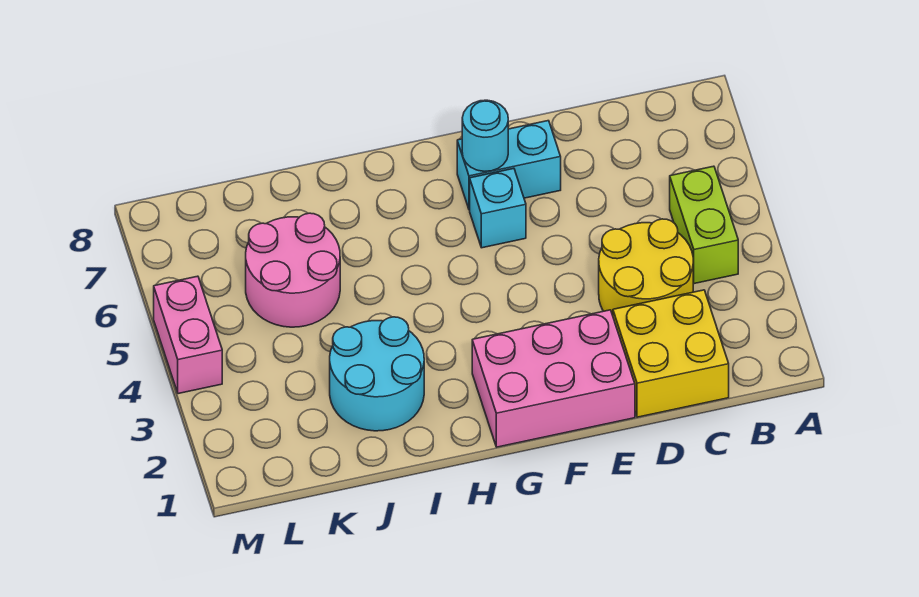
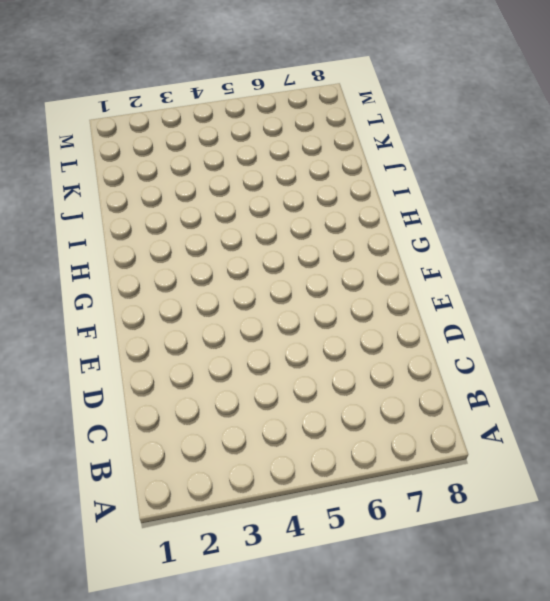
none -> lime brick B4:B5 level 1
none -> yellow brick C1:D2 level 1

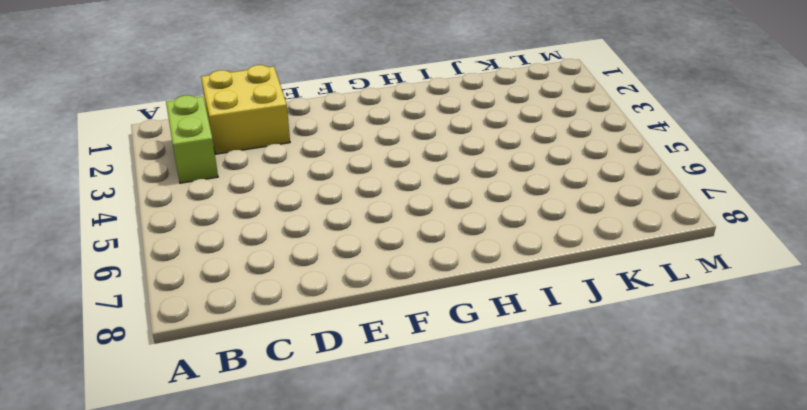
lime brick B2:B3 level 1 -> lime brick B4:B5 level 1
none -> yellow round brick C3:D4 level 1
none -> pink brick E1:G2 level 1

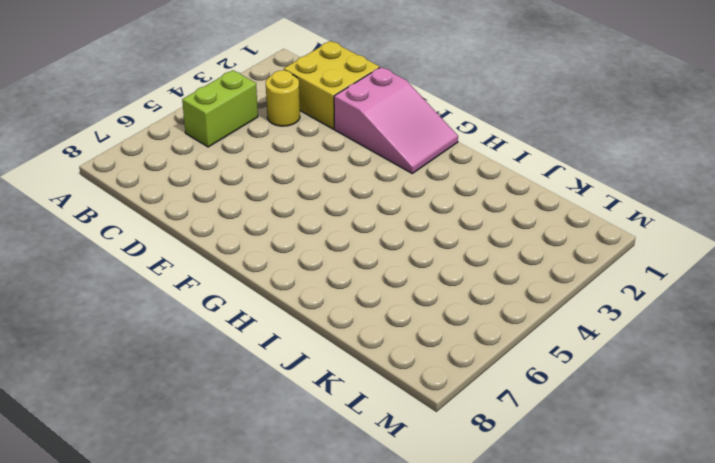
yellow round brick C3 level 1 -> yellow round brick C3:D4 level 1
pink slope E1:G2 level 1 top E -> pink brick E1:G2 level 1
none -> cyan brick E7:F7 level 1
none -> cyan brick F6 level 1

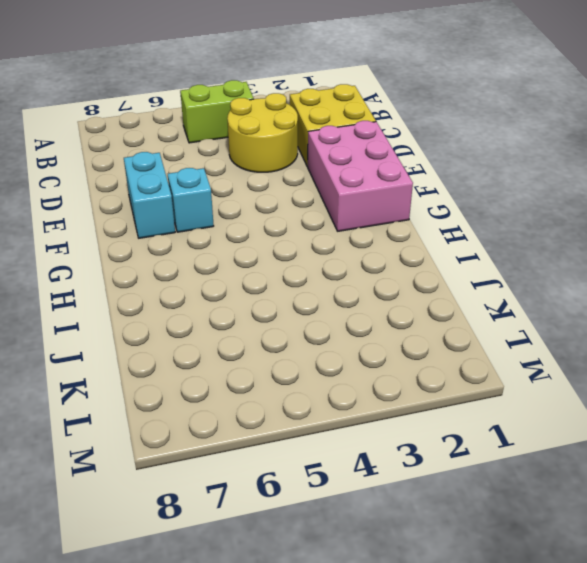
none -> cyan round brick I2:J3 level 1
none -> pink round brick J5:K6 level 1

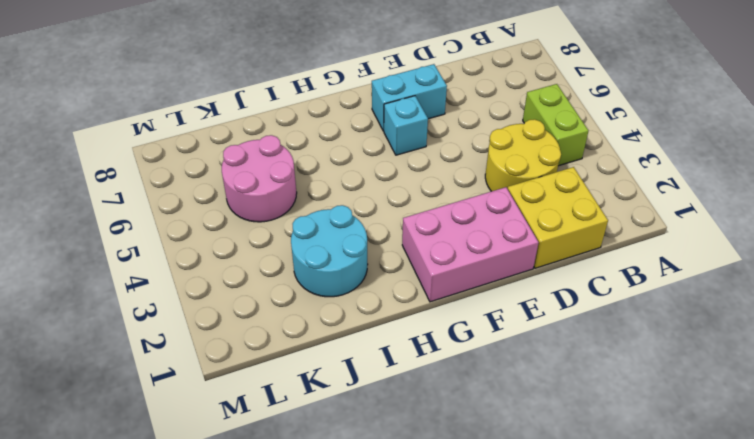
none -> pink brick M4:M5 level 1
none -> cyan round brick F7 level 2

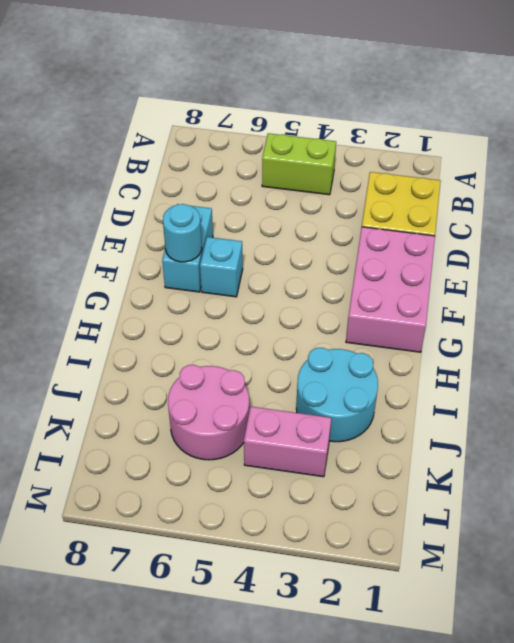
pink brick K3:K4 level 1 -> pink brick M4:M5 level 1
none -> yellow round brick C3:D4 level 1

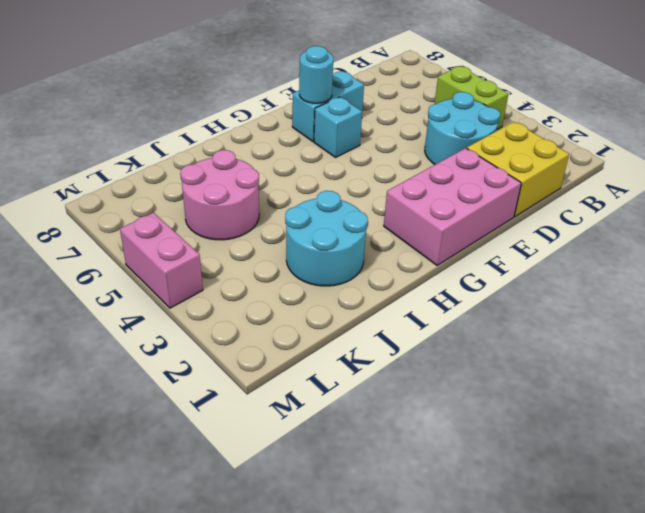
cyan round brick C3:D4 level 1 -> yellow round brick C3:D4 level 1

